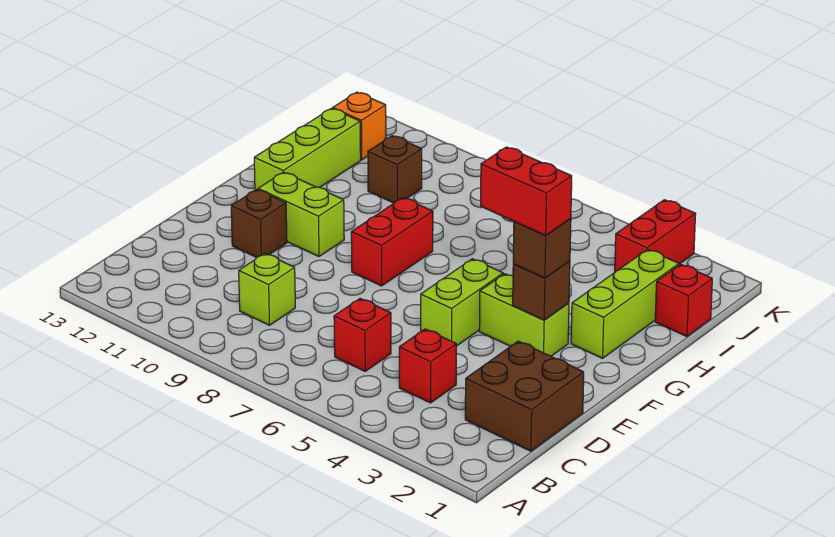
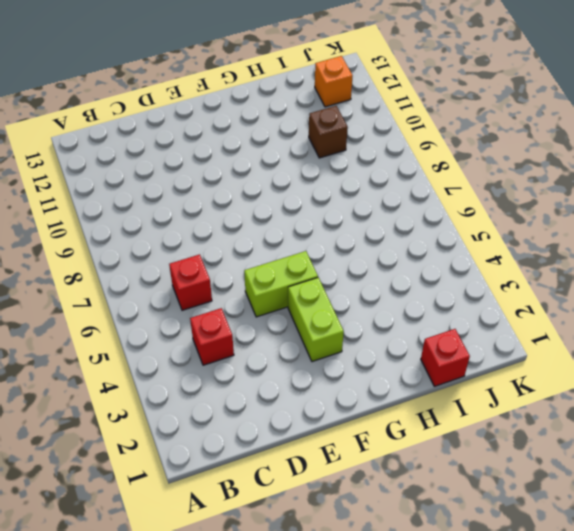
none -> brown brick C1:D2 level 1
none -> lime brick C9 level 1
none -> brown brick E11 level 1

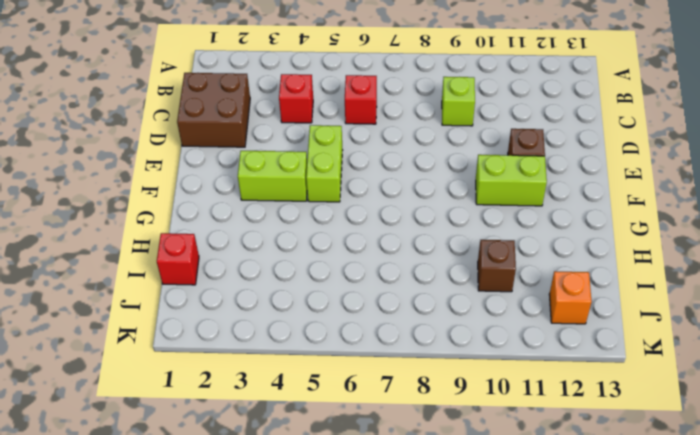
none -> red brick F8:G8 level 1
none -> lime brick G2:I2 level 1
none -> lime brick G12:I12 level 1

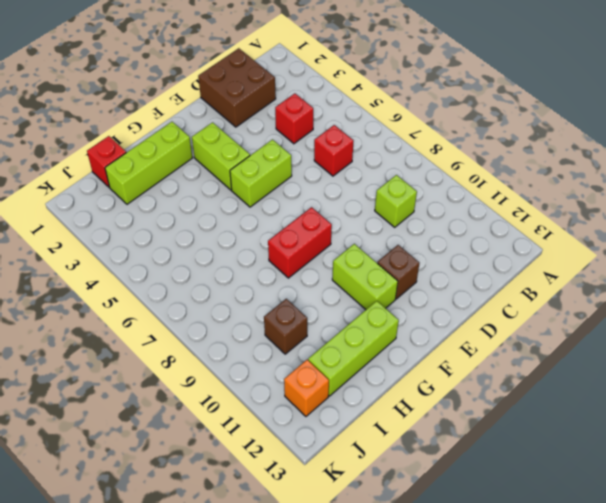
none -> red brick J3:K3 level 1
none -> brown brick F3 level 2
none -> brown brick F3 level 3

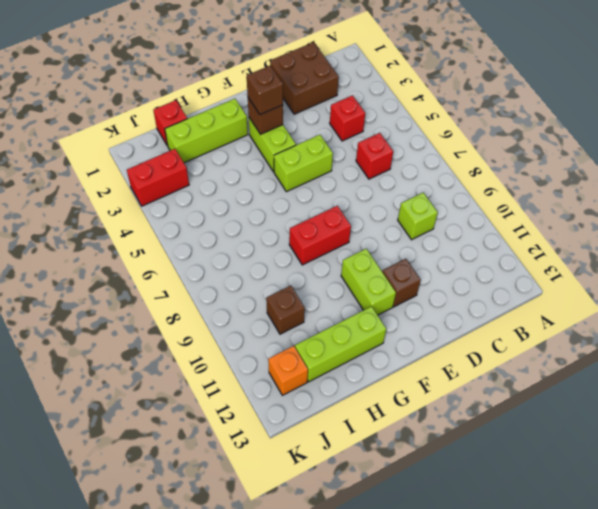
none -> red brick F3:F4 level 4

